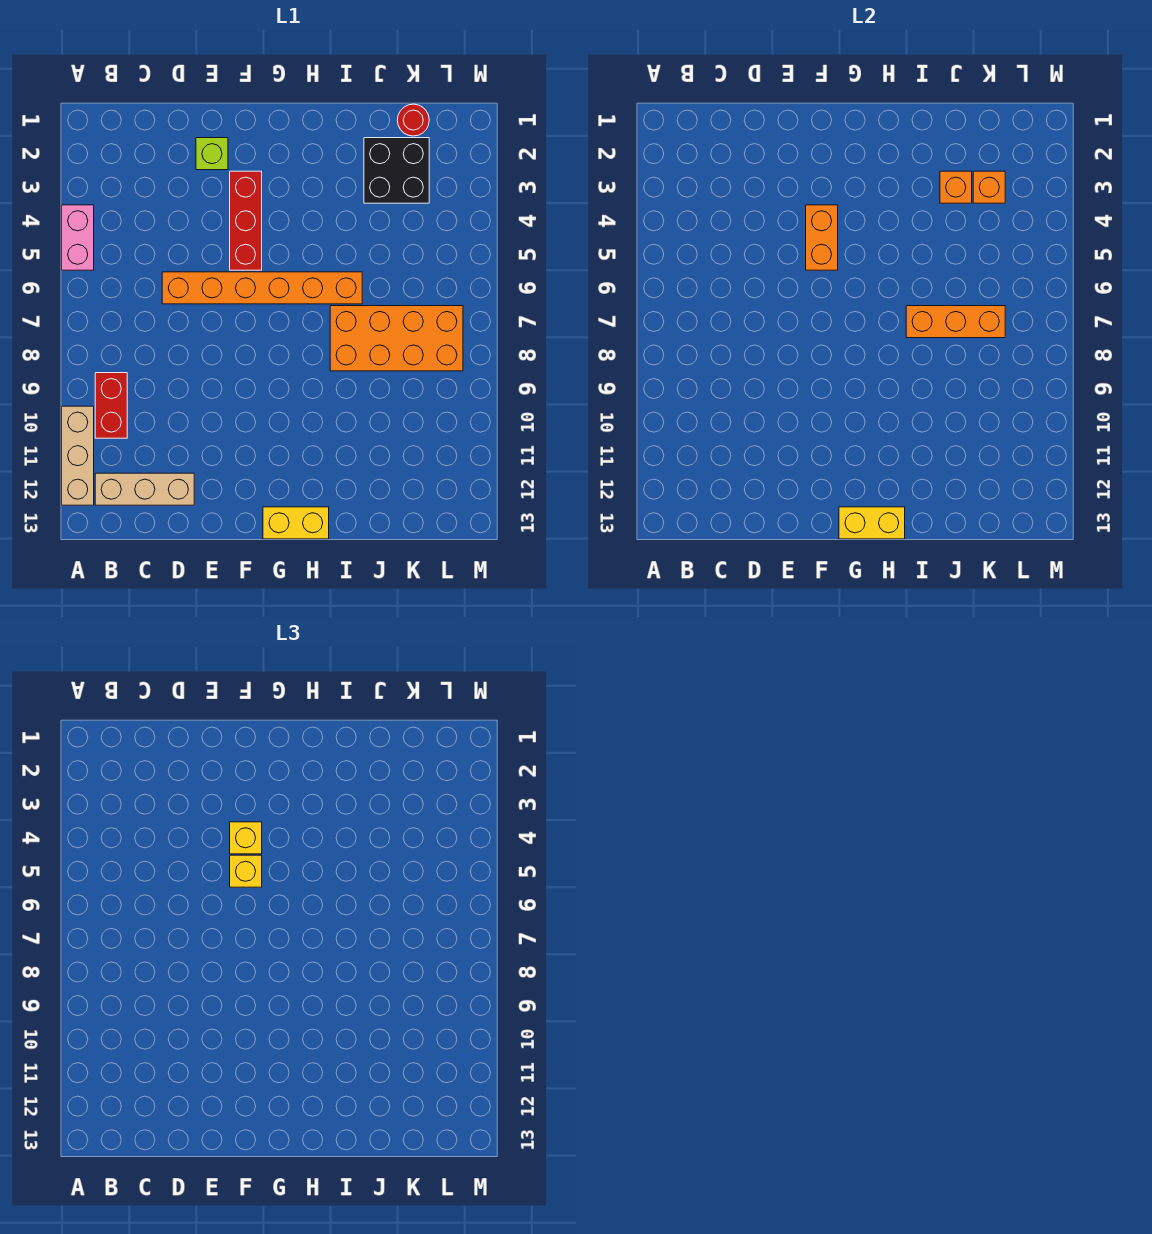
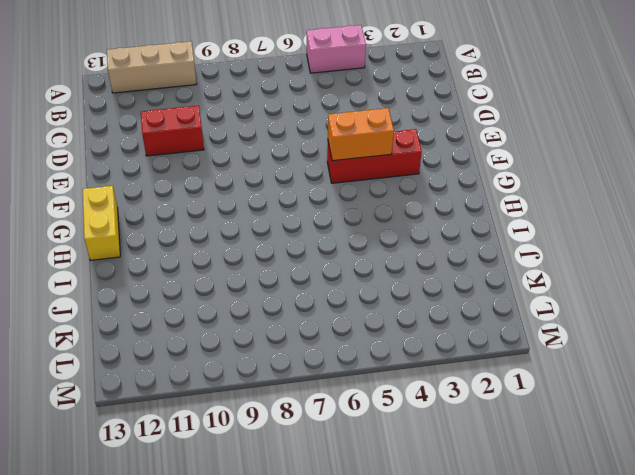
red brick D10:D11 level 1 -> red brick B9:B10 level 1
none -> tan brick B12:D12 level 1
none -> orange brick D6:I6 level 1
none -> lime brick E2 level 1

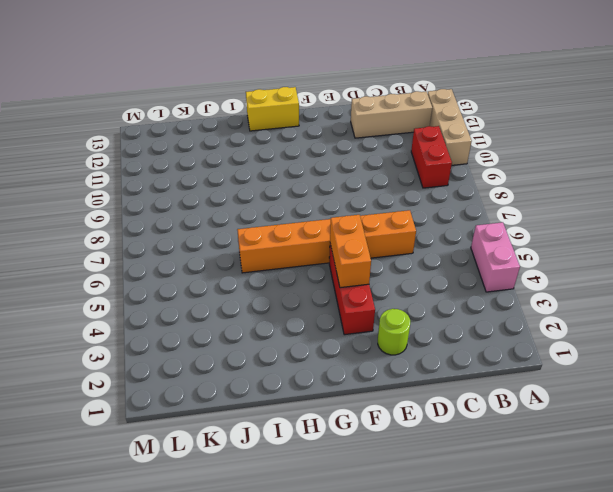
lime round brick E2 level 1 -> lime brick E2 level 1
none -> orange brick I7:L8 level 1
none -> black brick J2:K3 level 1
none -> red round brick K1 level 1

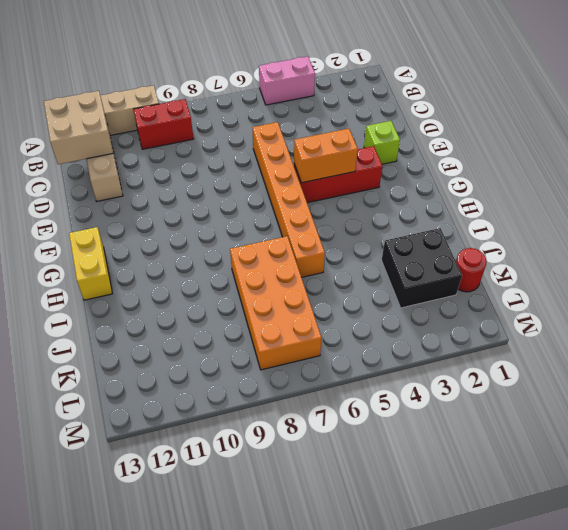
tan brick B12:C13 level 2 -> none
none -> yellow brick G13:H13 level 2
none -> orange brick I7:K7 level 2
none -> orange brick J3 level 2

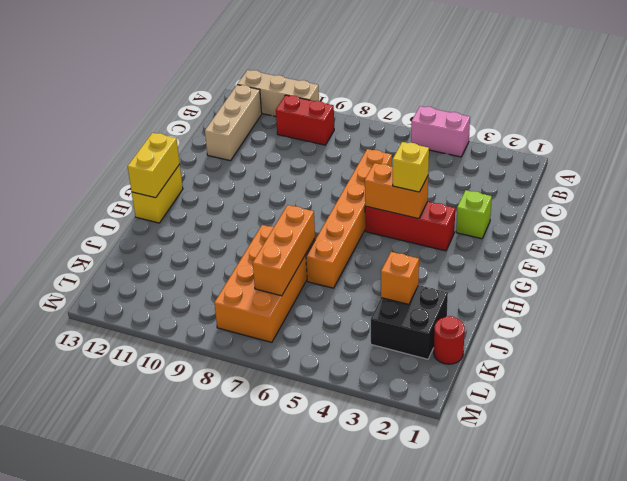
none -> orange brick K3 level 2
none -> yellow brick F5 level 3

